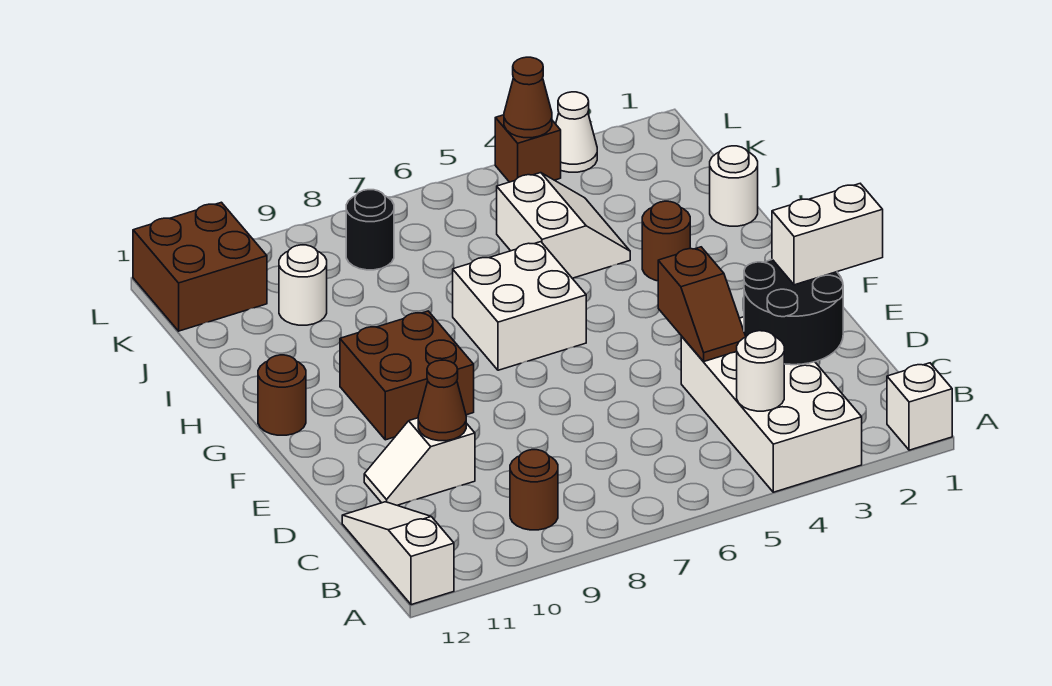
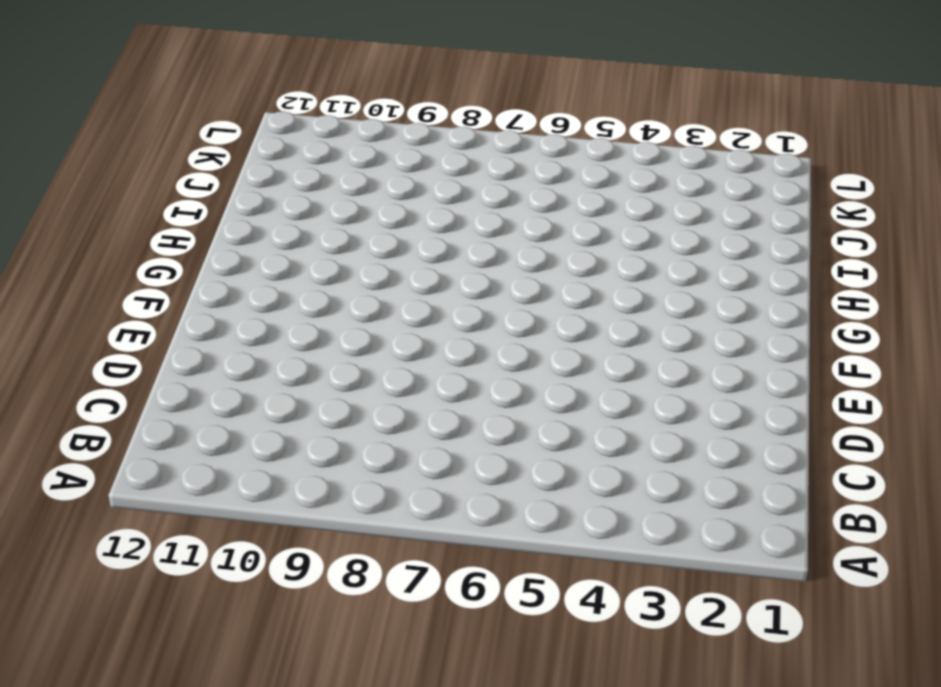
none -> white brick A1 level 1
none -> white brick A3:D4 level 1
none -> white slope A12:C12 level 1 top A

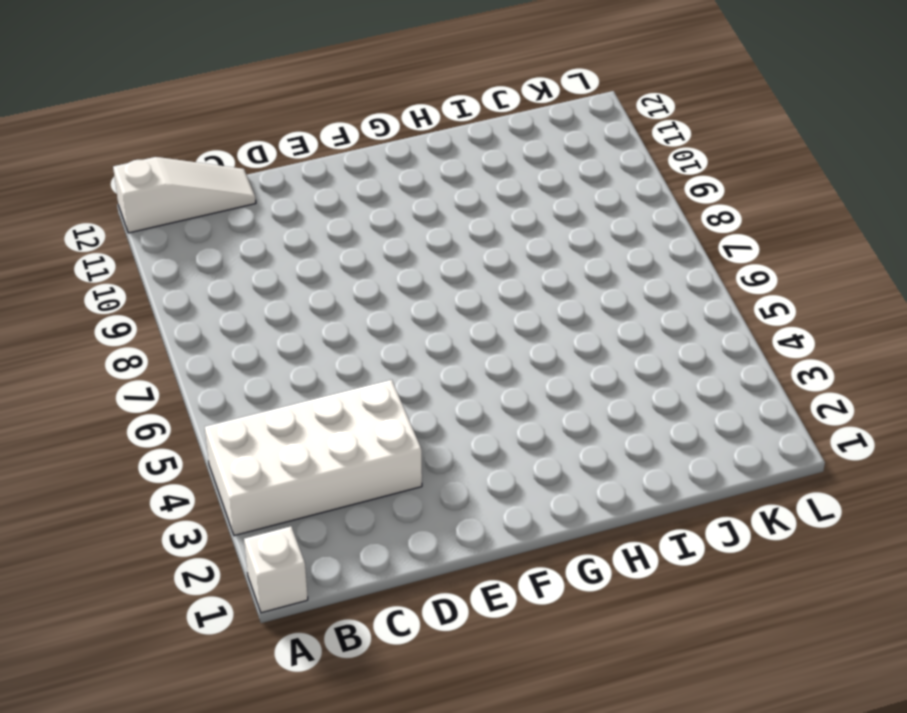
none -> brown round brick B9 level 1
none -> white slope D10:D11 level 1 top 10
none -> brown brick F9:G10 level 1

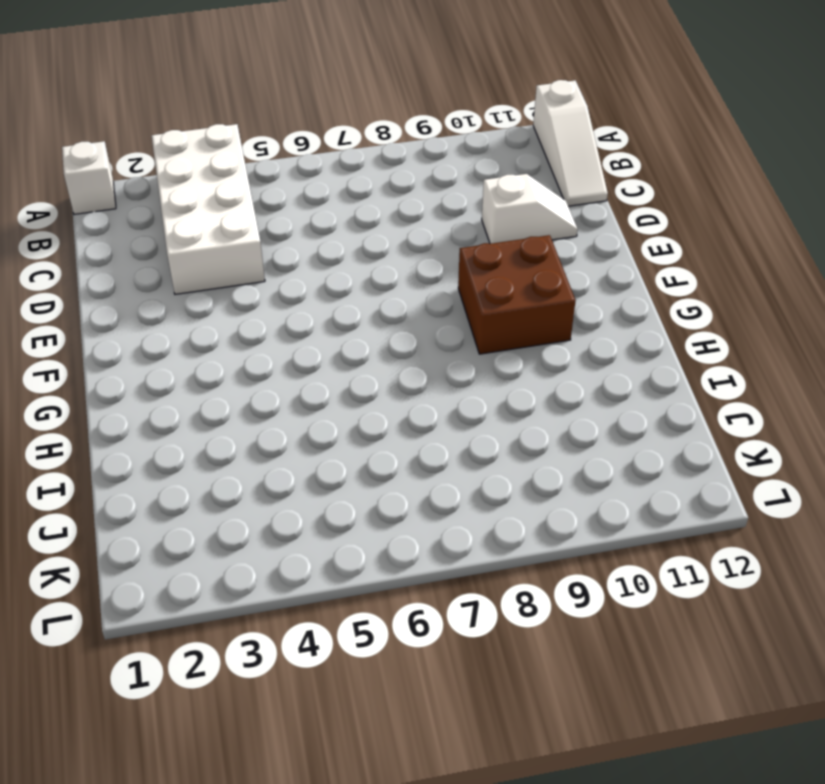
none -> brown round brick B9 level 1
none -> white brick G6:H7 level 1
none -> brown round brick G12 level 1

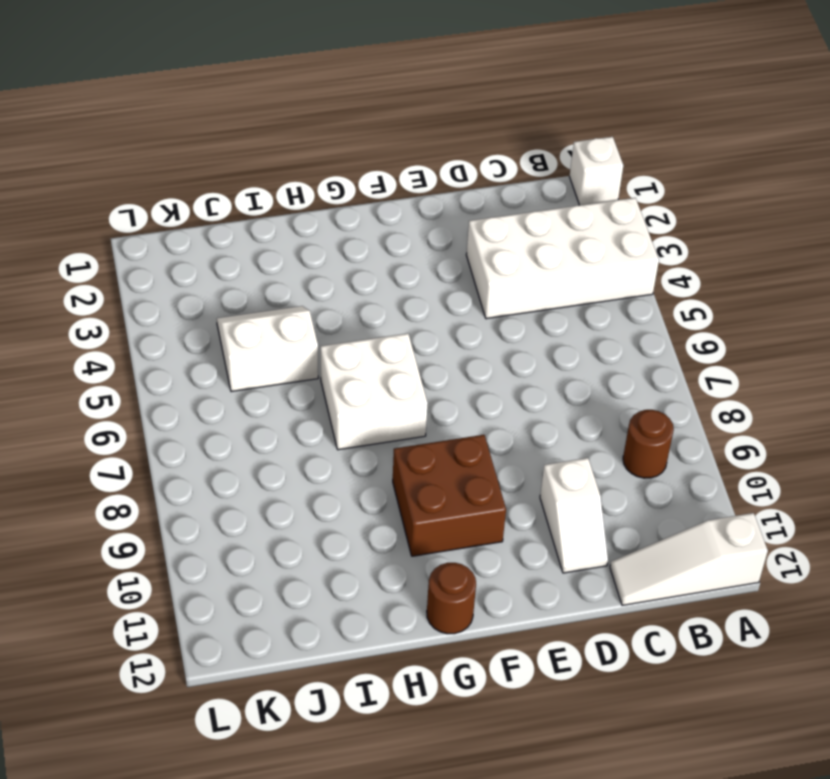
none -> brown round brick H3 level 1
none -> white round brick I1 level 1
none -> white round brick J10 level 1

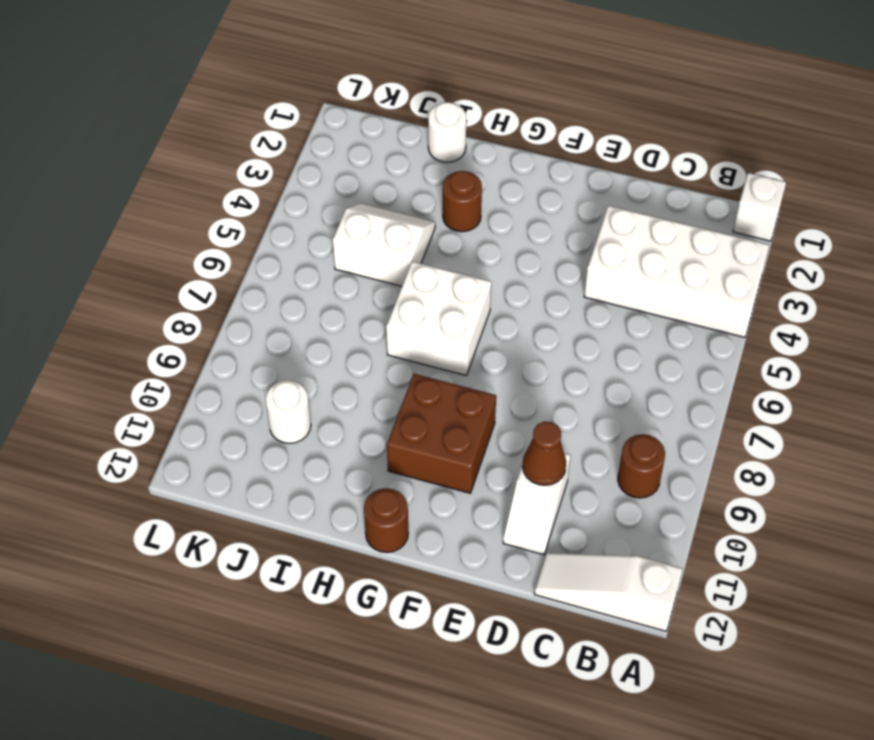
none -> black round brick K8 level 1
none -> brown brick K11:L12 level 1
none -> white cone L3 level 1

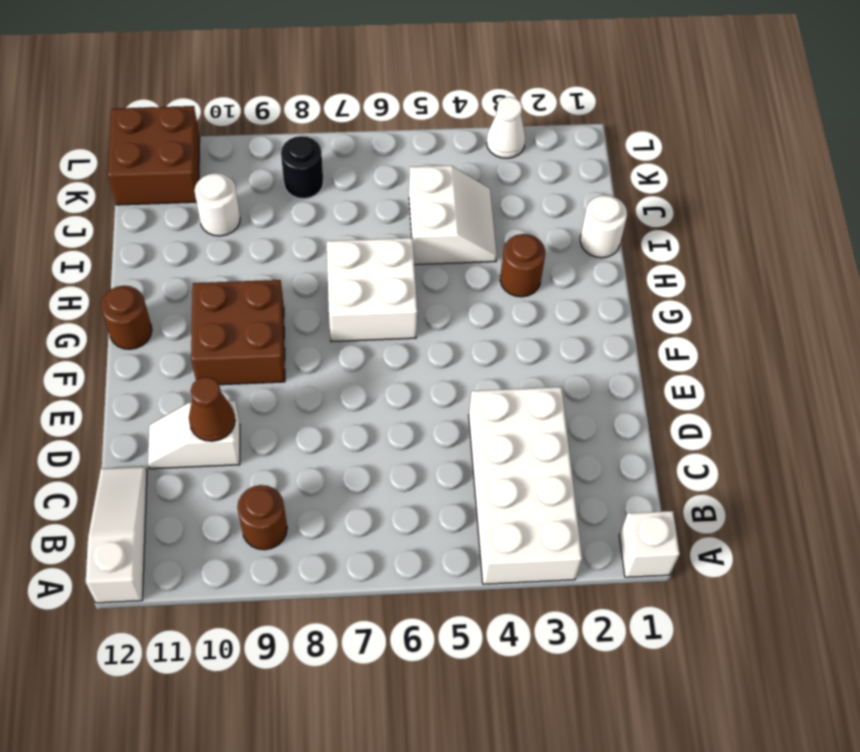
none -> brown brick L4 level 1
none -> white round brick B4 level 2
none -> black round brick C2:D3 level 2

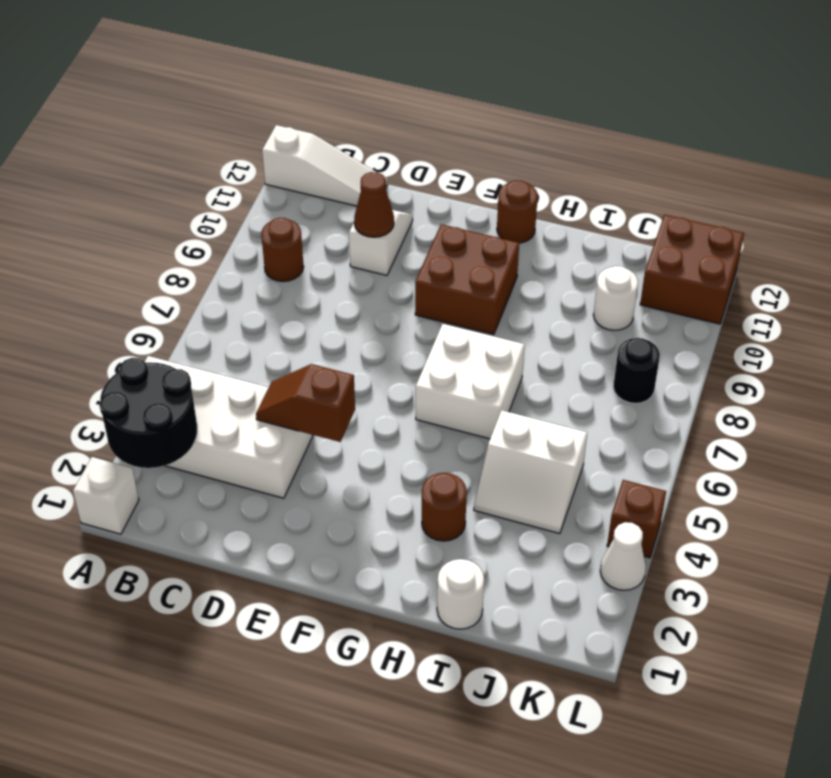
black round brick A2:B3 level 2 -> black round brick C2:D3 level 2
none -> white round brick B4 level 2
none -> brown cone L4 level 2
none -> white brick D1:D2 level 3

